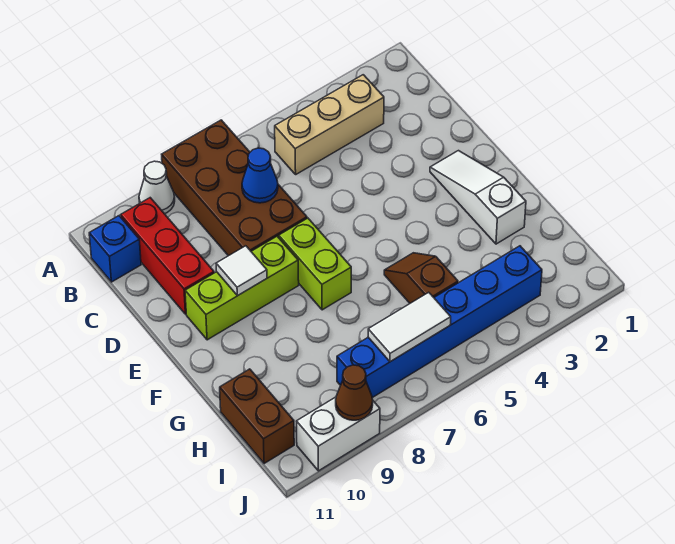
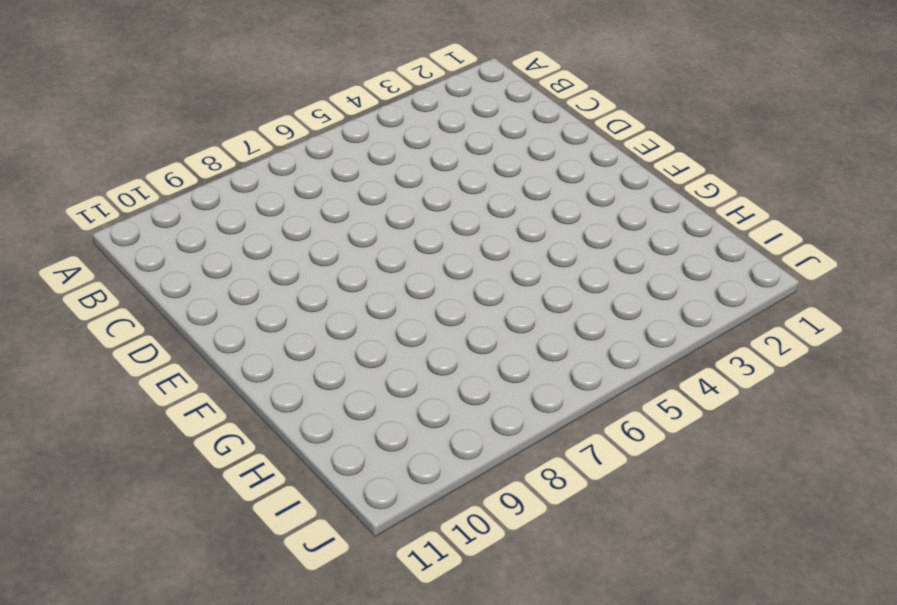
none -> brown brick A7:D8 level 1
none -> white cone A9 level 1
none -> tan brick B3:B5 level 1

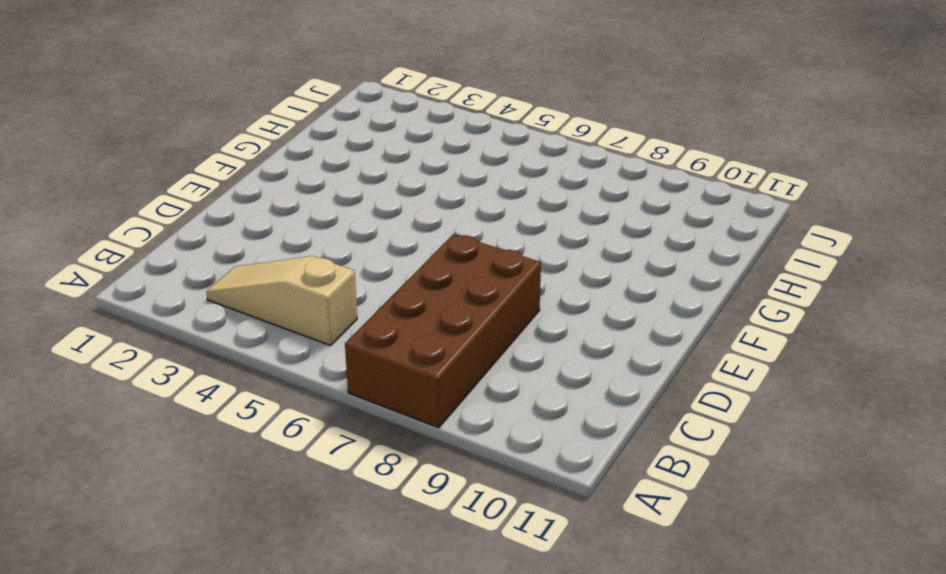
tan slope B3:B5 level 1 top 5 -> tan brick B3:B5 level 1
none -> white cone A9 level 1
none -> red brick B10:D10 level 1
none -> blue brick B11 level 1

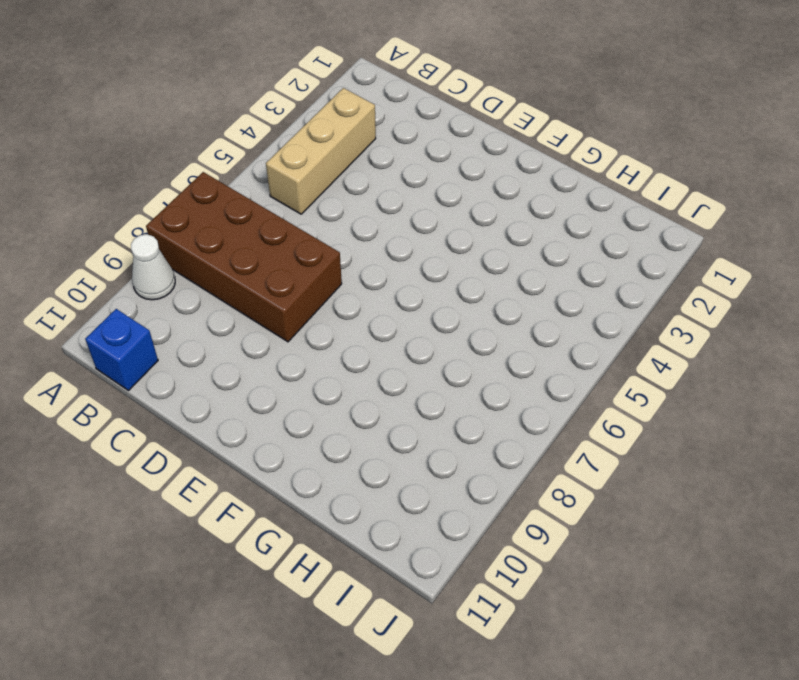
none -> red brick B10:D10 level 1
none -> white slope E2:G2 level 1 top G
none -> lime brick E7:F7 level 1

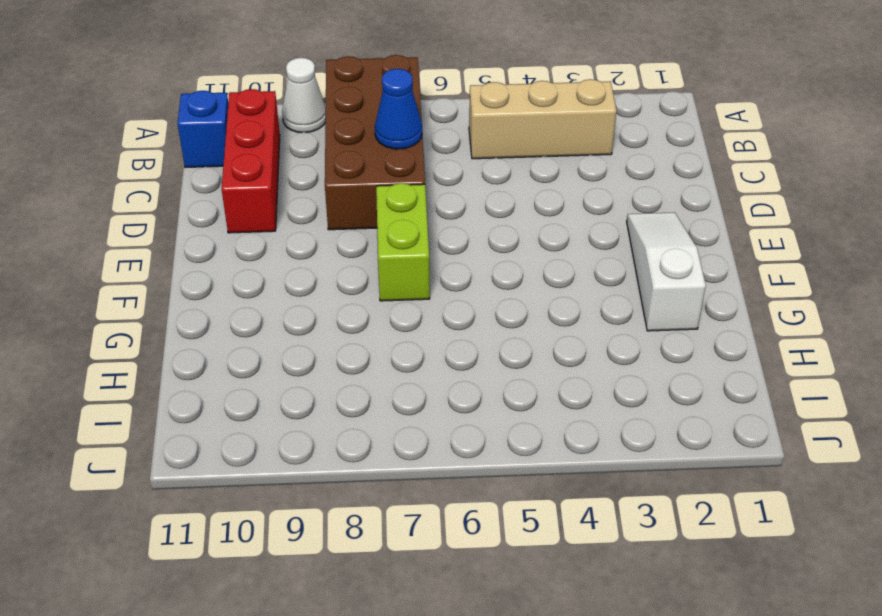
none -> lime brick E8:E10 level 1
none -> brown slope G5:H5 level 1 top H
none -> brown brick H11:I11 level 1

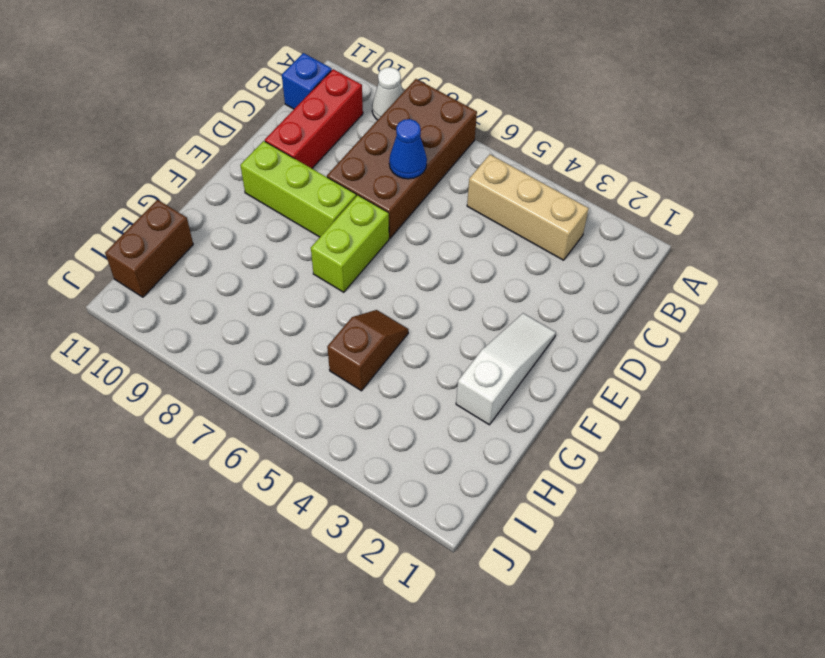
none -> blue brick I3:I8 level 1
none -> white brick J9:J10 level 1
none -> white tile E9 level 2

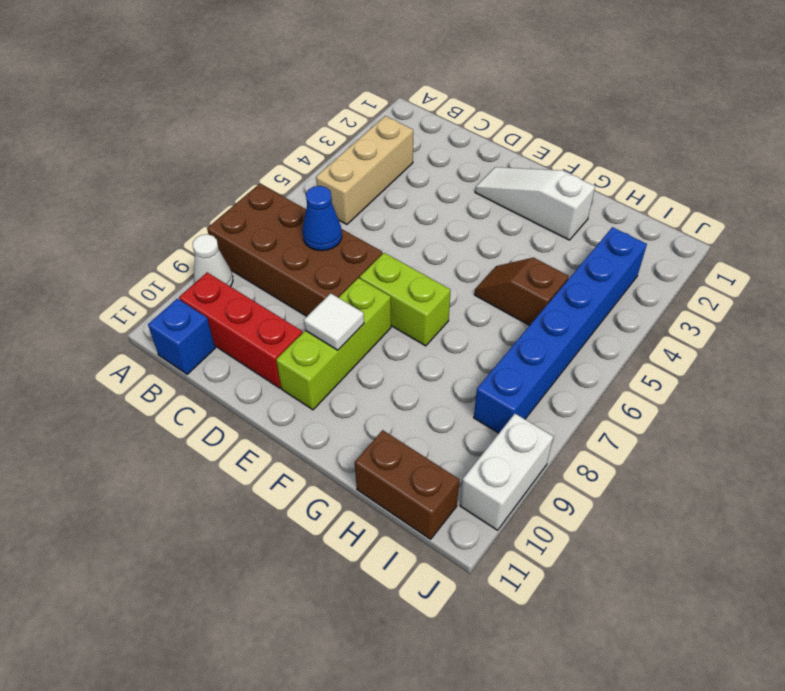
none -> white tile I6:I7 level 2
none -> brown cone J9 level 2

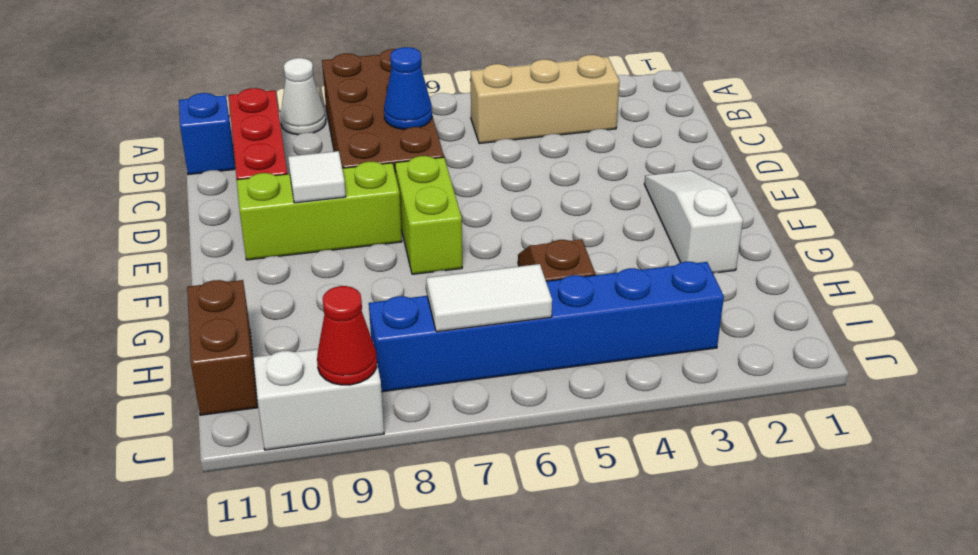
red cone J9 level 2 -> brown cone J9 level 2

